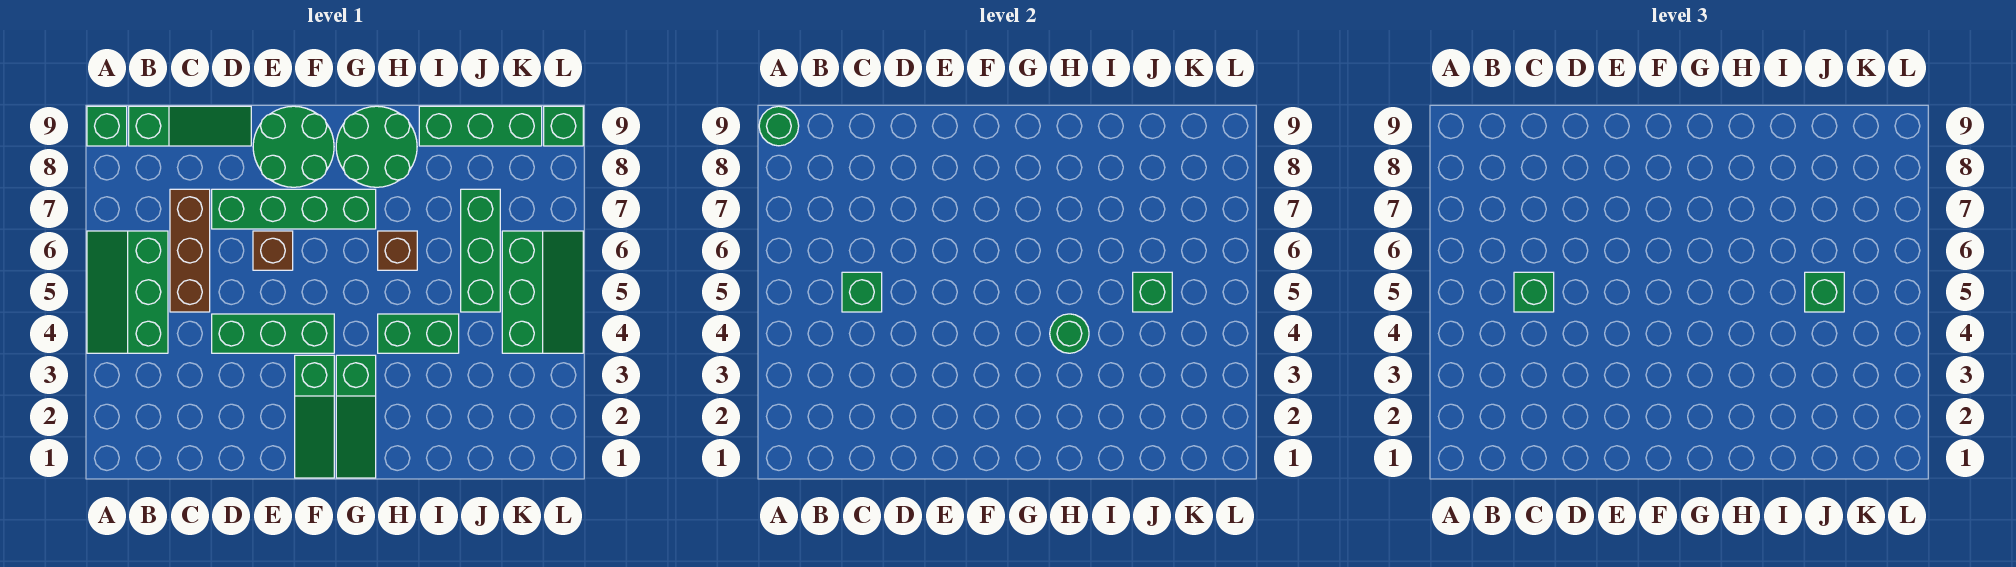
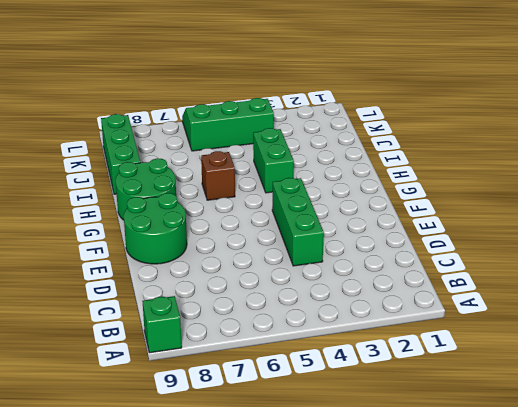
none -> green slope A4:B6 level 1 top B
none -> green slope B9:D9 level 1 top B
none -> brown brick C5:C7 level 1

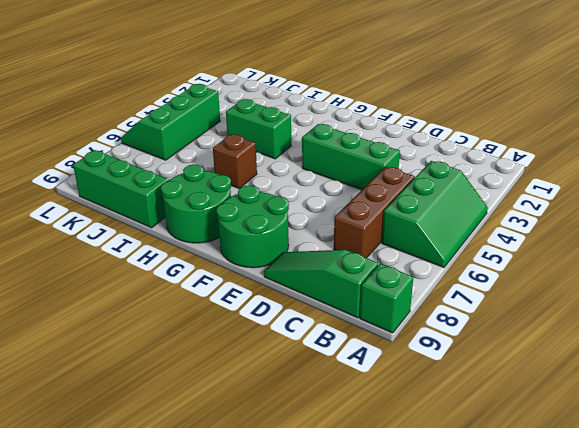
none -> green brick D7:G7 level 1
none -> brown brick E6 level 1
none -> green slope F1:F3 level 1 top 3

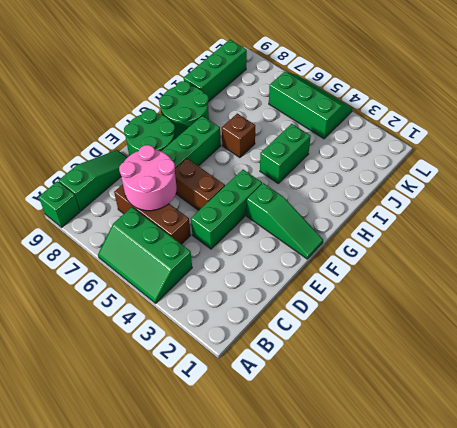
pink round brick C6:D7 level 2 -> none
brown brick E5:E6 level 1 -> brown brick E6 level 1
none -> green slope G1:G3 level 1 top 3
none -> green brick J5:J7 level 1
none -> green brick L9 level 1

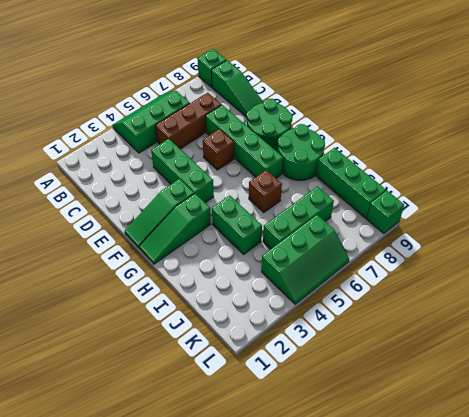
none -> green round brick A9 level 2
none -> green brick C5 level 2
none -> green round brick H4 level 2

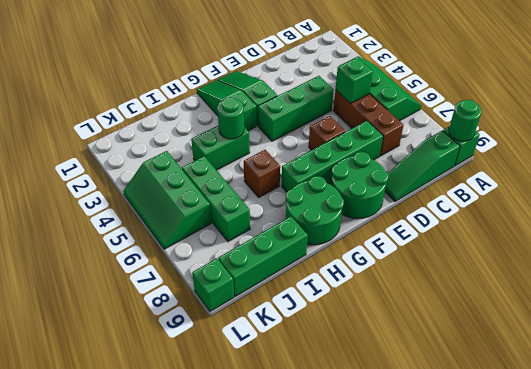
none -> green brick J5 level 2
none -> green brick C5 level 3
none -> green brick J5 level 3

